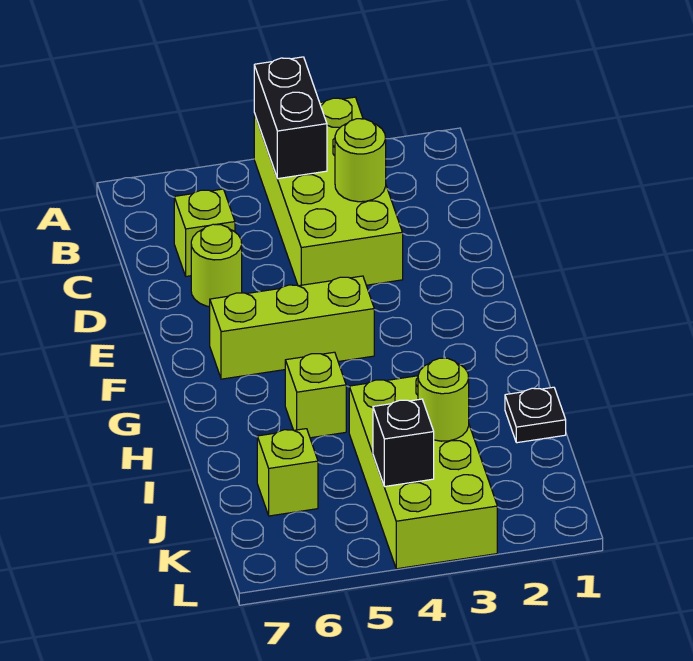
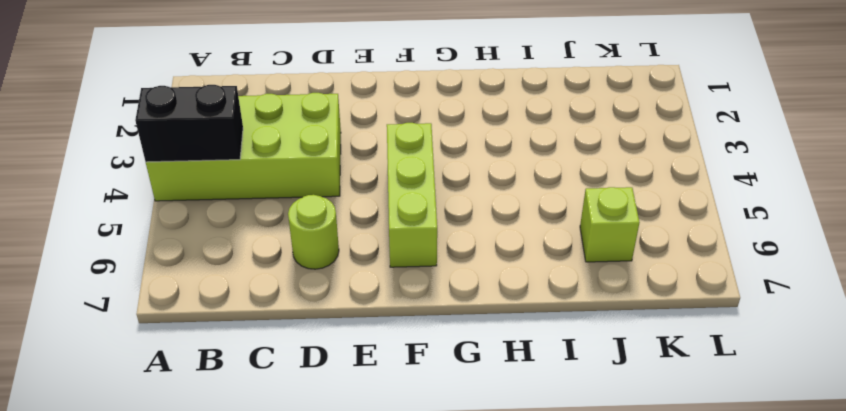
none -> lime brick C6 level 1
none -> lime brick H5 level 1
none -> black plate I1 level 1

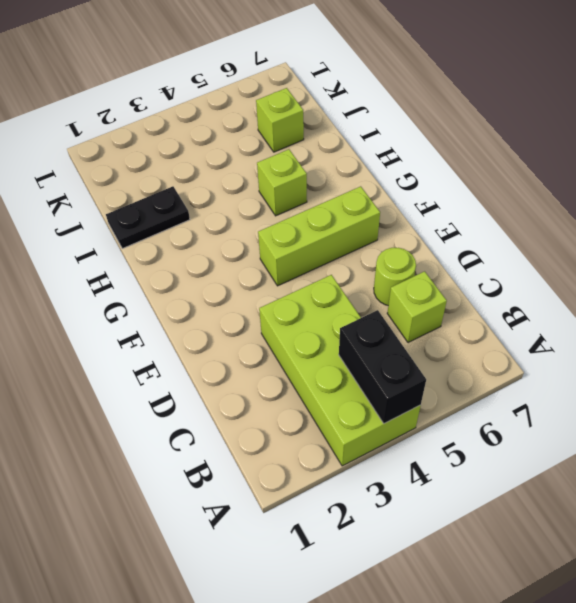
black plate I1:I2 level 1 -> black plate I1 level 1
none -> lime brick I3:L4 level 1
none -> lime round brick C3 level 2
none -> lime round brick J3 level 2

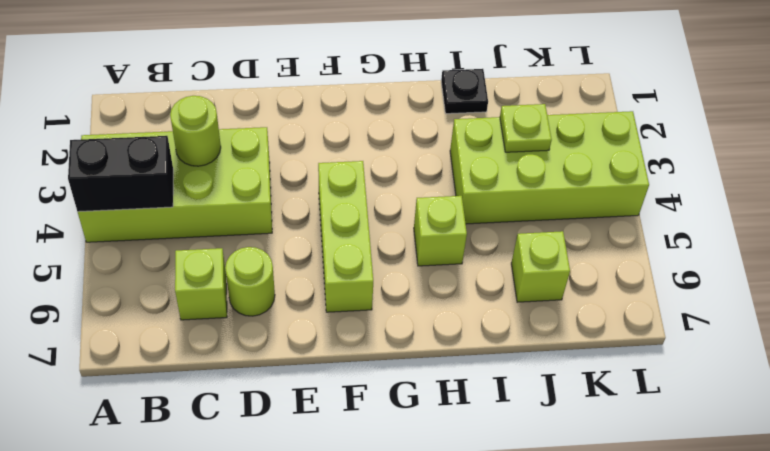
lime plate J3 level 2 -> lime round brick J3 level 2
none -> black brick K4 level 2

